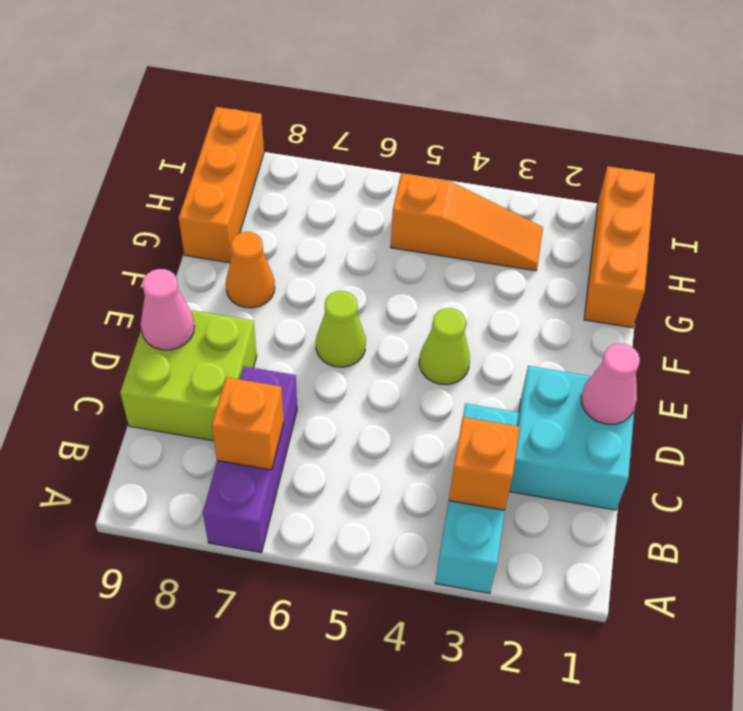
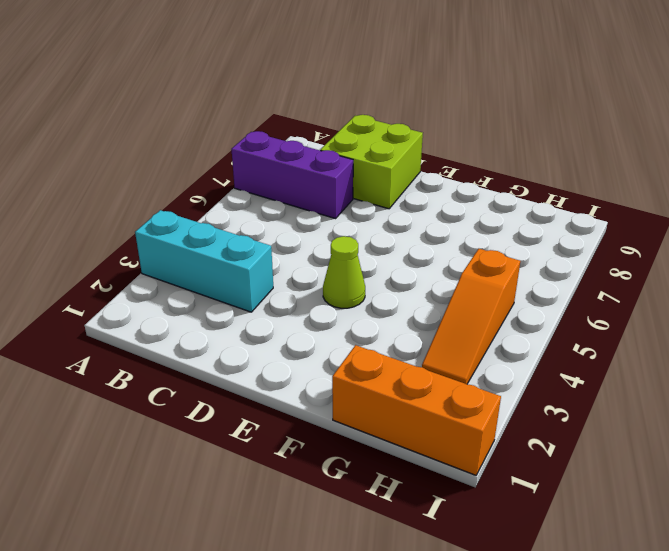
none -> cyan brick C1:D2 level 1
none -> lime cone E6 level 1
none -> orange cone F8 level 1

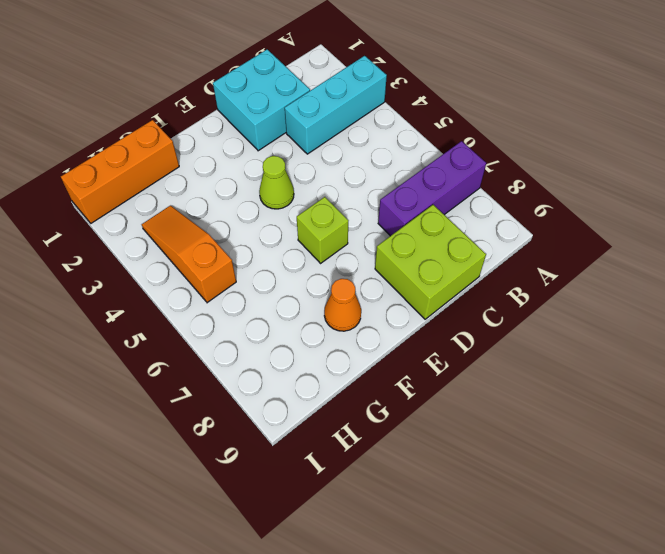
lime brick E6 level 1 -> lime cone E6 level 1
none -> orange brick G9:I9 level 1
none -> orange brick B3 level 2
none -> orange brick B7 level 2

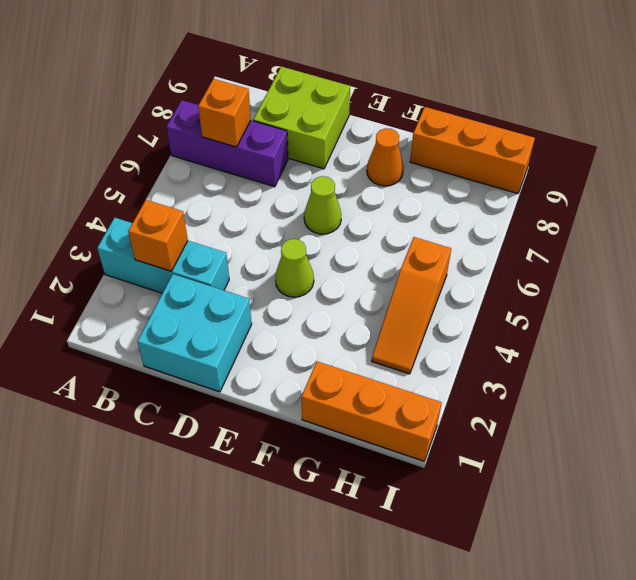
none -> pink cone D1 level 2
none -> pink cone D9 level 2

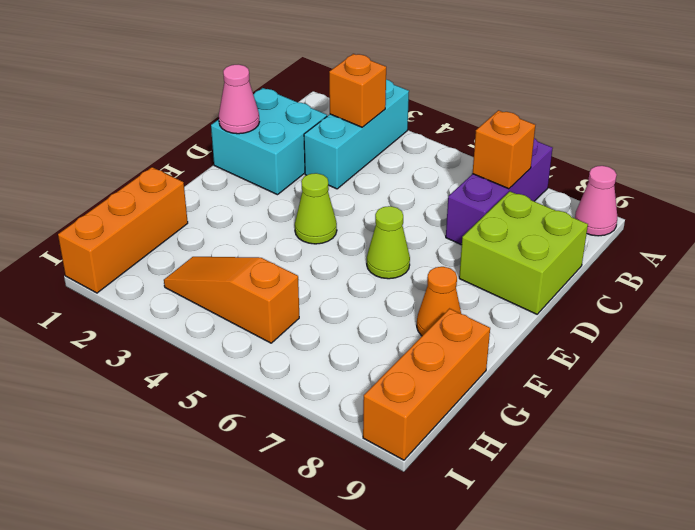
pink cone A9 level 1 -> pink cone D9 level 2

